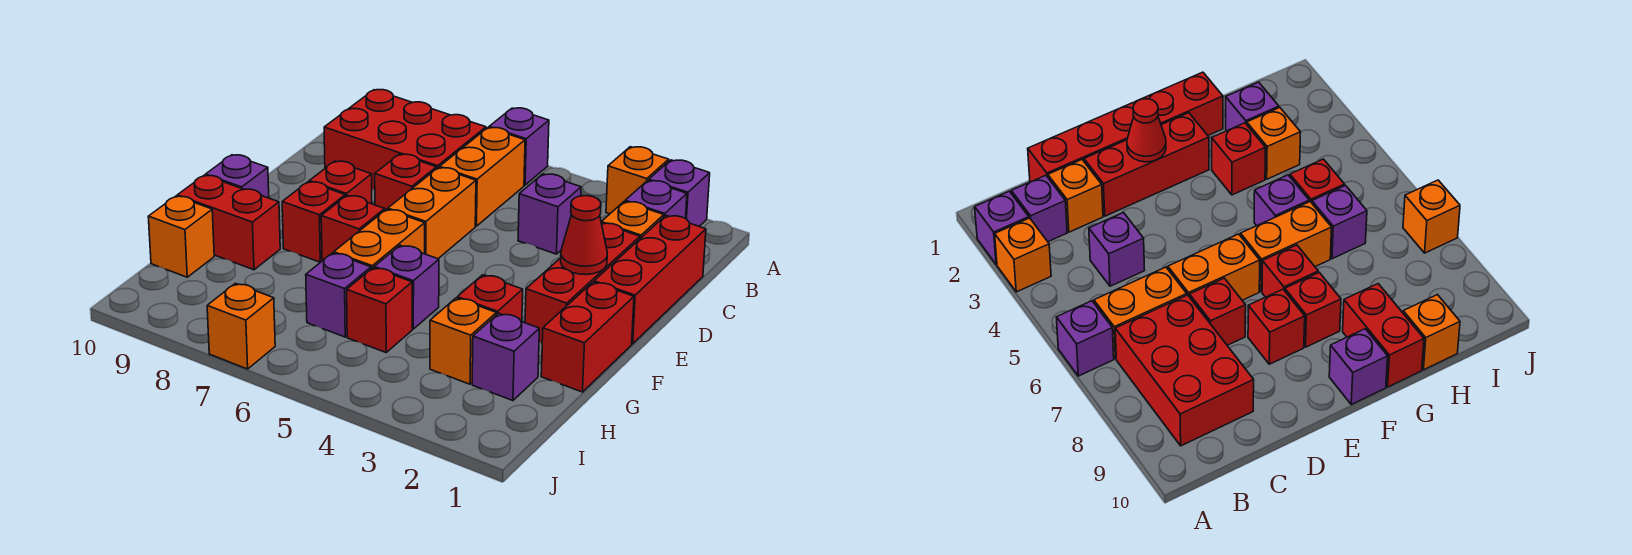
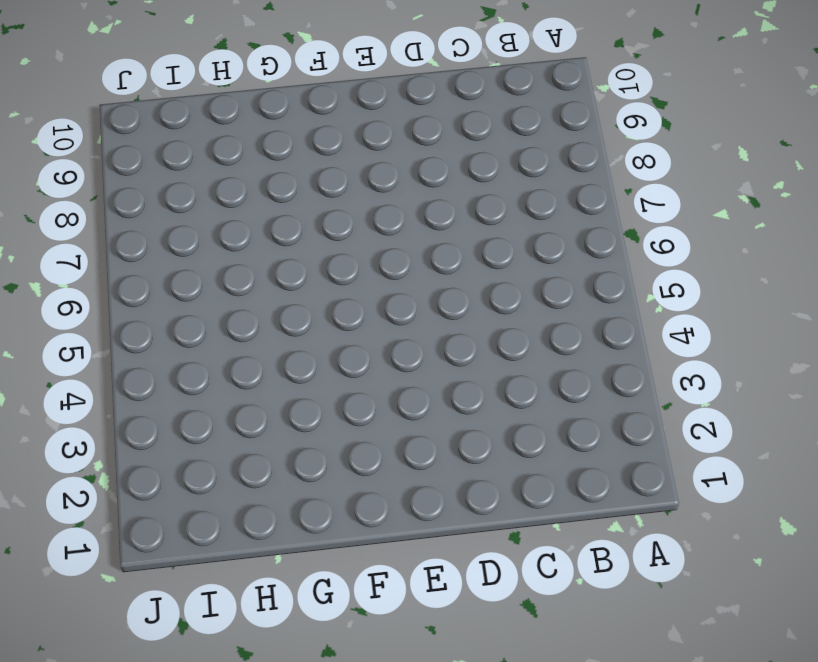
none -> purple brick A2 level 1
none -> orange brick A3 level 1
none -> purple brick A6 level 1

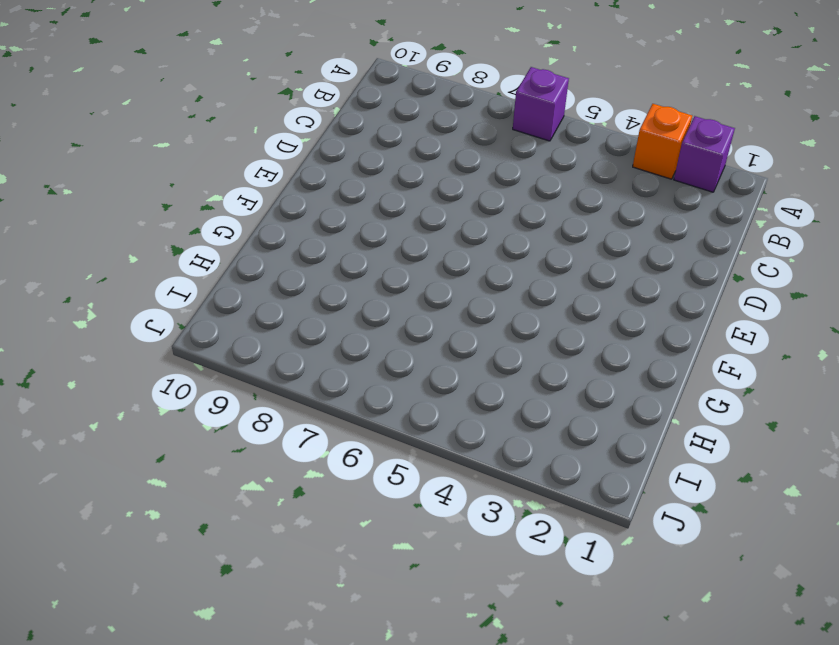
none -> purple brick B2 level 1
none -> orange brick B6:C6 level 1
none -> red brick B7:C9 level 1

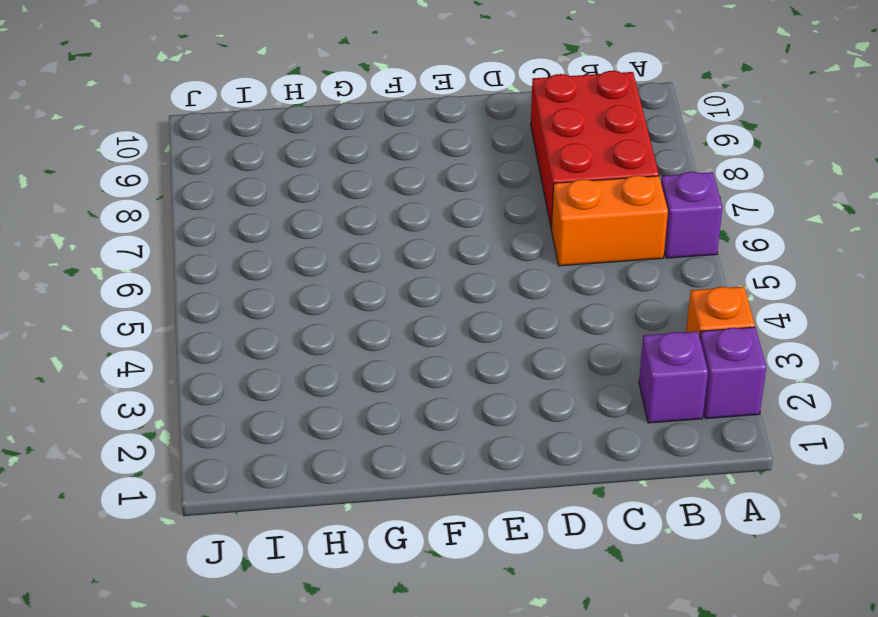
none -> red brick C1:E1 level 1
none -> orange brick C2 level 1
none -> purple brick C4 level 1

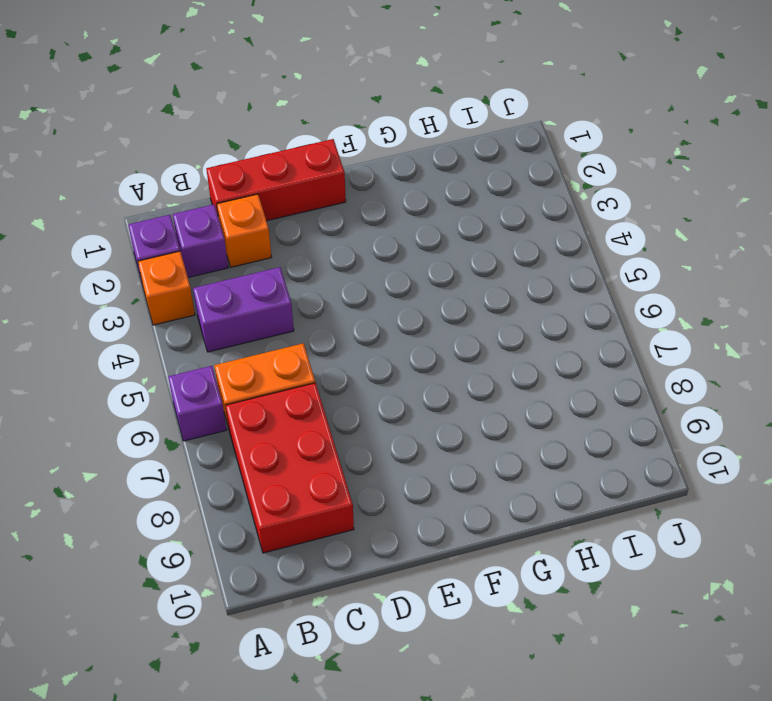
purple brick B4:C4 level 1 -> purple brick C4 level 1
none -> red brick D2:F2 level 1
none -> orange brick D6:E6 level 1
none -> red brick D7 level 1

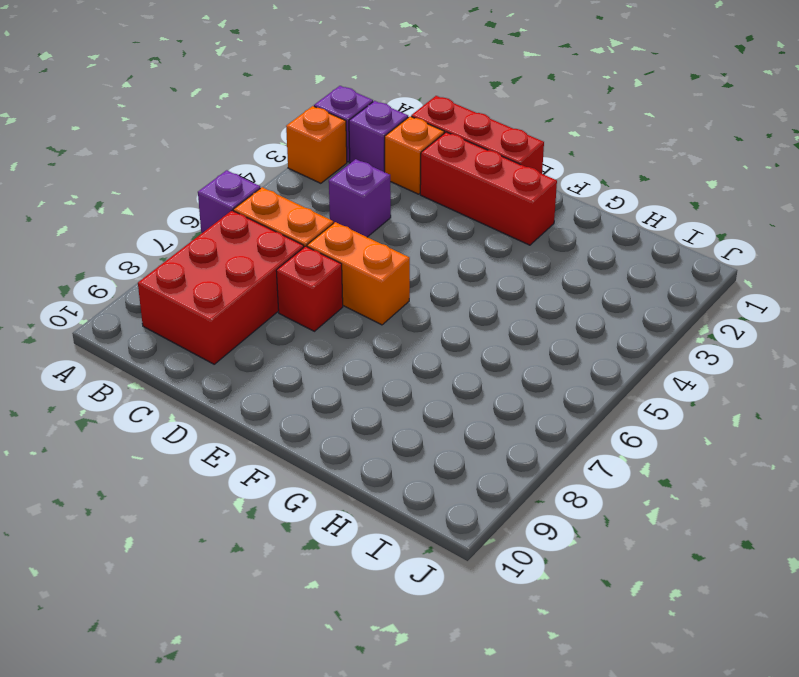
none -> red brick E8 level 1
none -> red brick F1:G1 level 1
none -> orange brick F6:G6 level 1

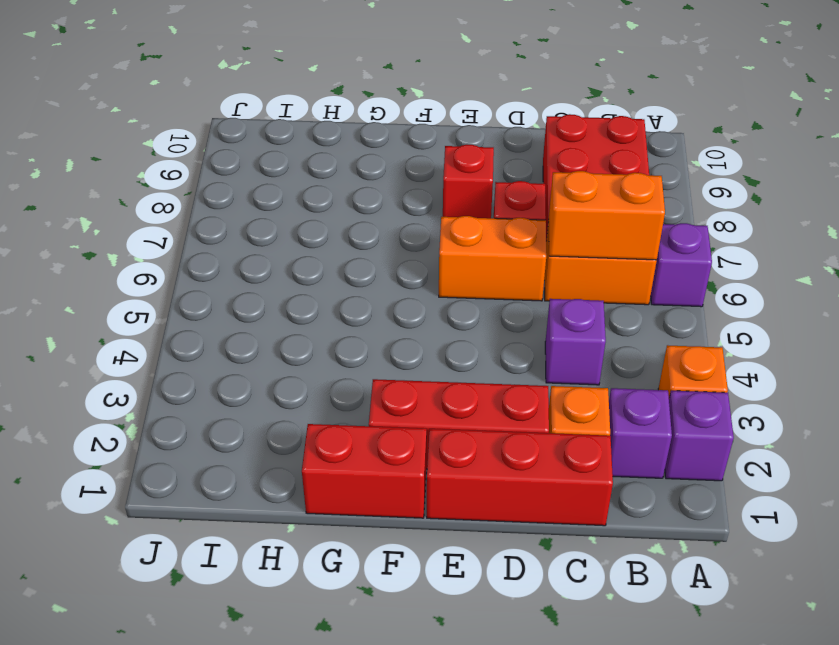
orange brick B6:C6 level 2 -> orange brick F6:G6 level 1
none -> red brick F7 level 1
none -> red brick F8 level 1
none -> purple brick F10 level 1

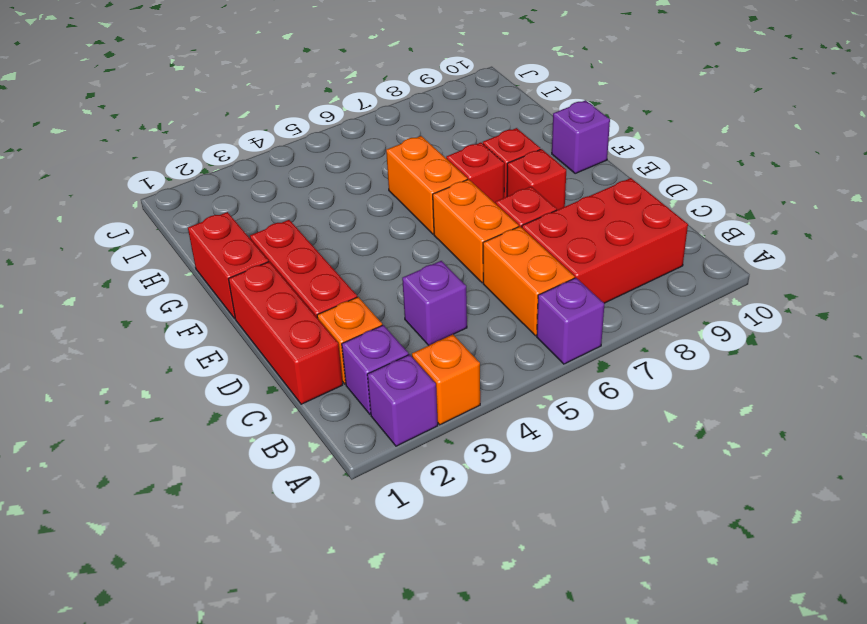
none -> red brick G3 level 1
none -> purple brick G5 level 1
none -> red brick G9:G10 level 1

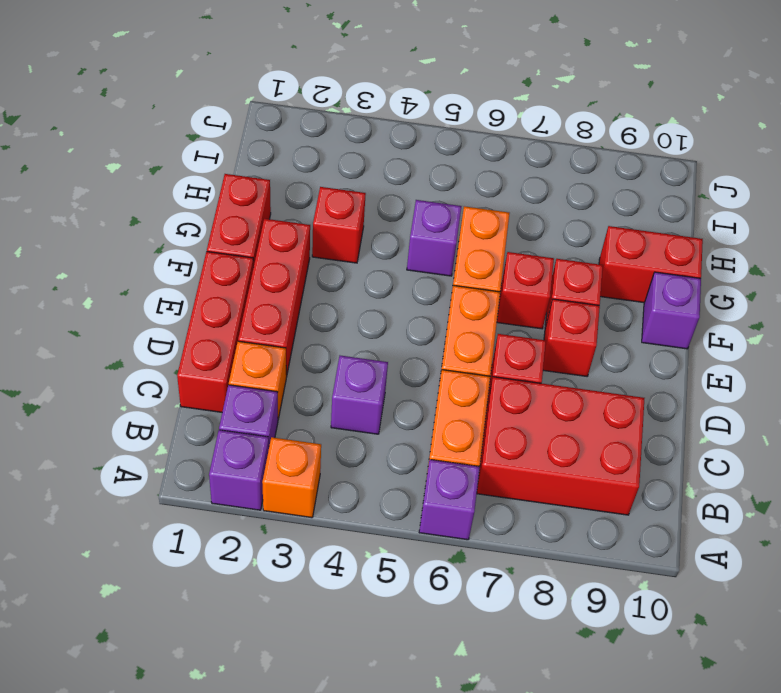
none -> purple brick H2 level 1
none -> orange brick H3 level 1
none -> red brick H5 level 1

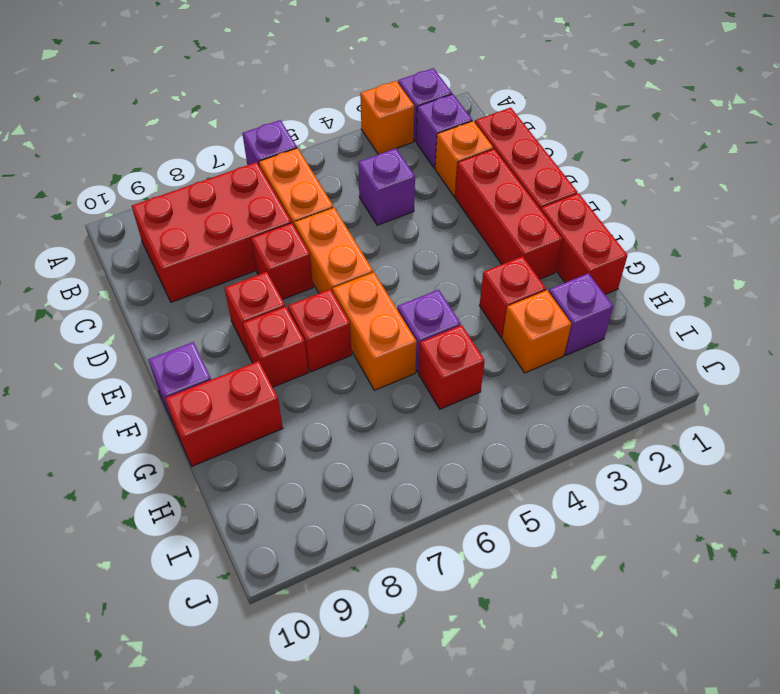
none -> purple brick H6 level 1
none -> orange brick H10 level 1
none -> orange brick J7 level 1

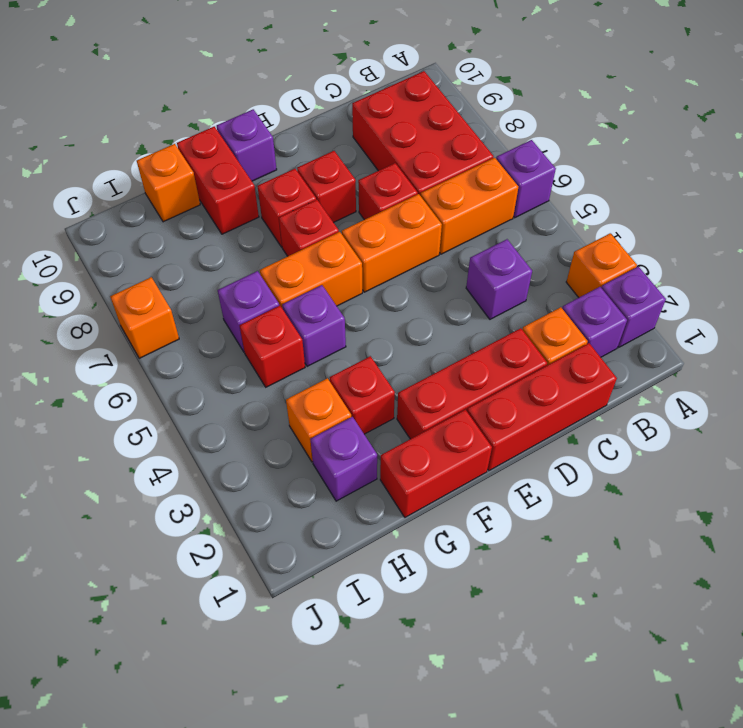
none -> red cone E2 level 2

